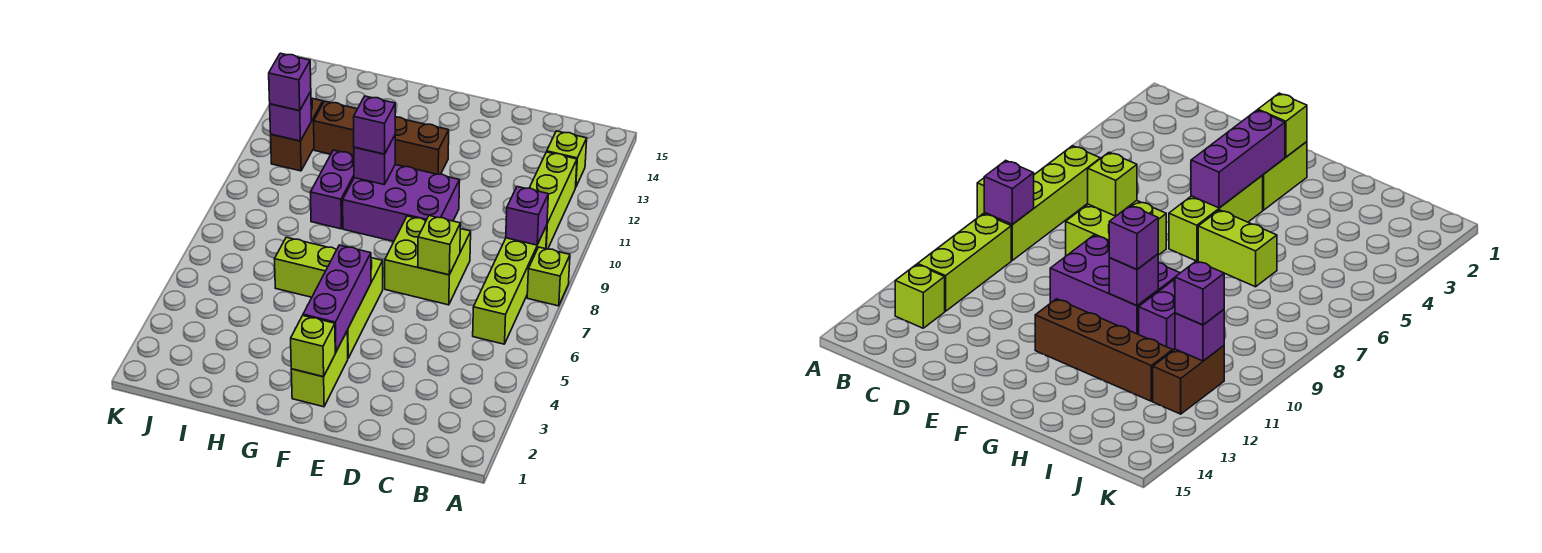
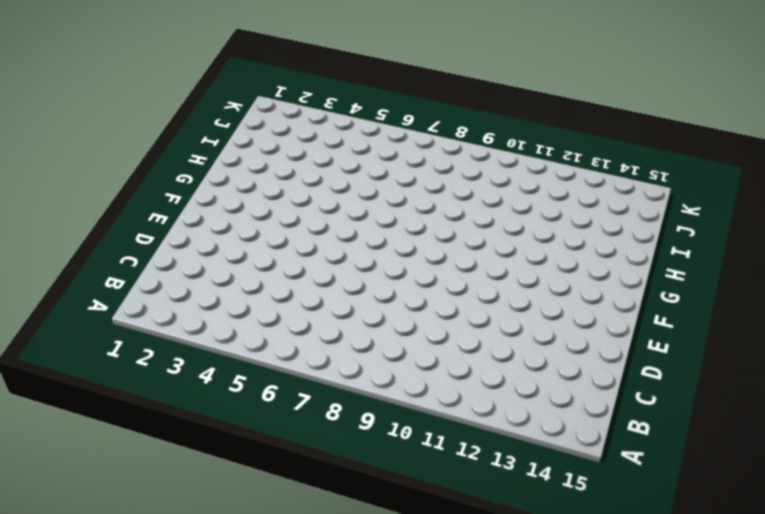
none -> lime brick A8 level 1
none -> lime brick B6:B9 level 1
none -> lime brick B10:B12 level 1

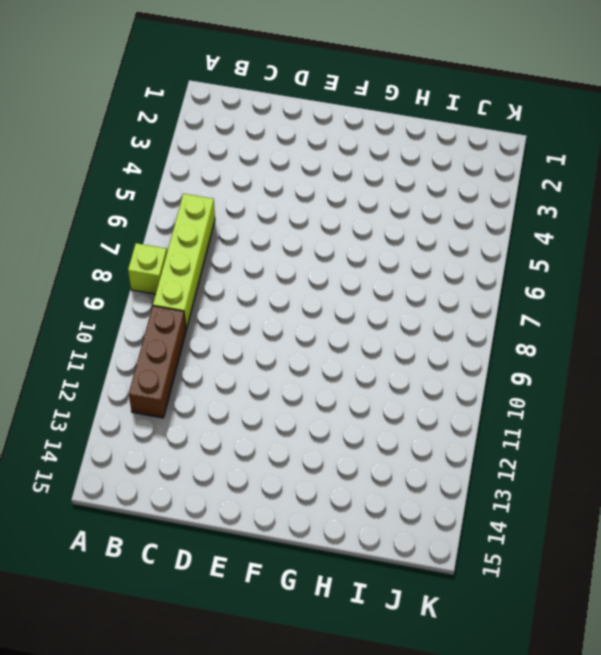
brown brick B10:B12 level 1 -> lime brick B10:B12 level 1
none -> lime brick B13 level 1
none -> lime brick D7:E8 level 1
none -> purple brick E9:G10 level 1

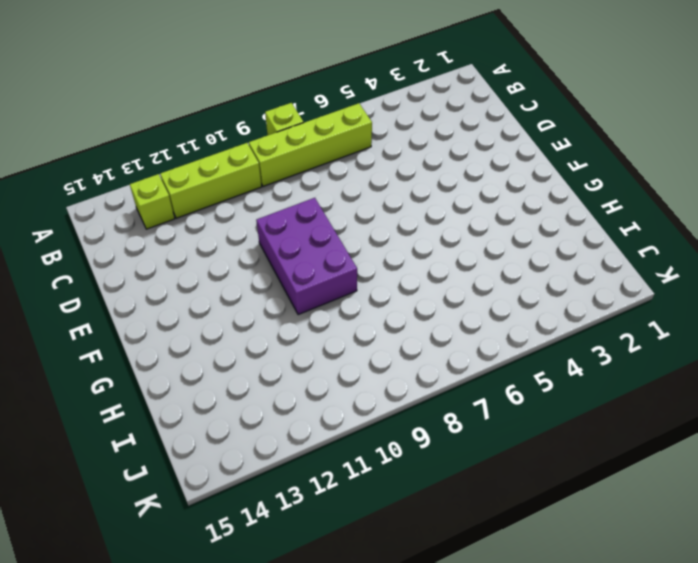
none -> lime brick D7:E8 level 1
none -> lime brick F2:F3 level 1
none -> lime brick F4:F6 level 1

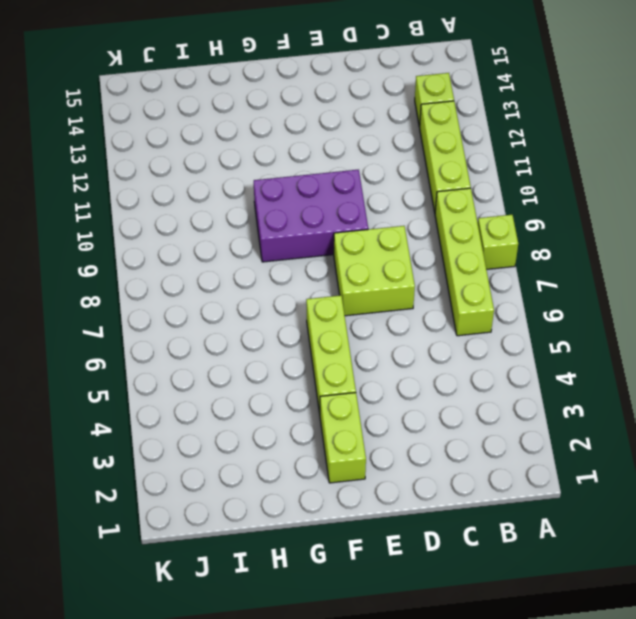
none -> brown brick F12:I12 level 1
none -> lime brick G6:H6 level 1
none -> purple brick H9:H10 level 1

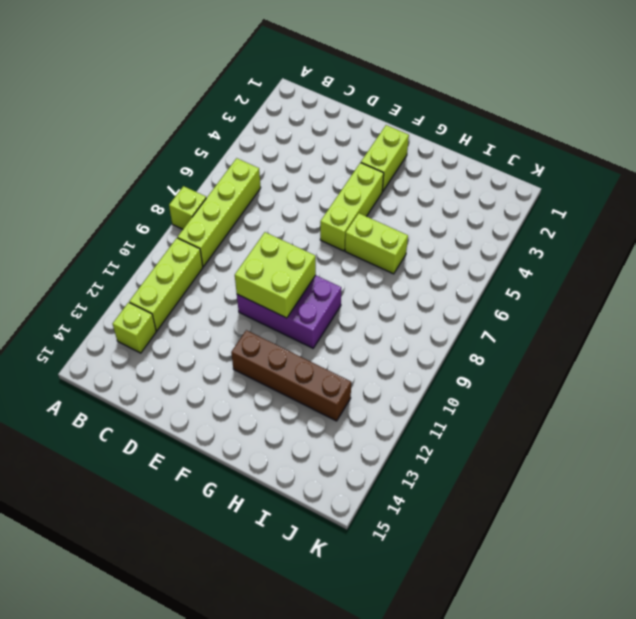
lime brick E9:F10 level 2 -> lime brick D7:E8 level 1
none -> purple brick H9:H10 level 1
none -> brown brick J11:J12 level 1
none -> purple brick B9 level 2

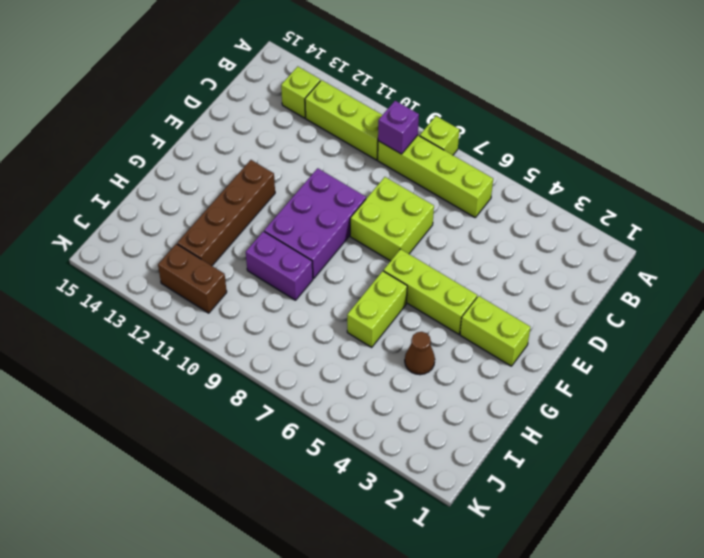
brown cone H4 level 1 -> none
none -> lime brick D7 level 2
none -> lime brick F2 level 2
none -> purple brick F3:F5 level 2

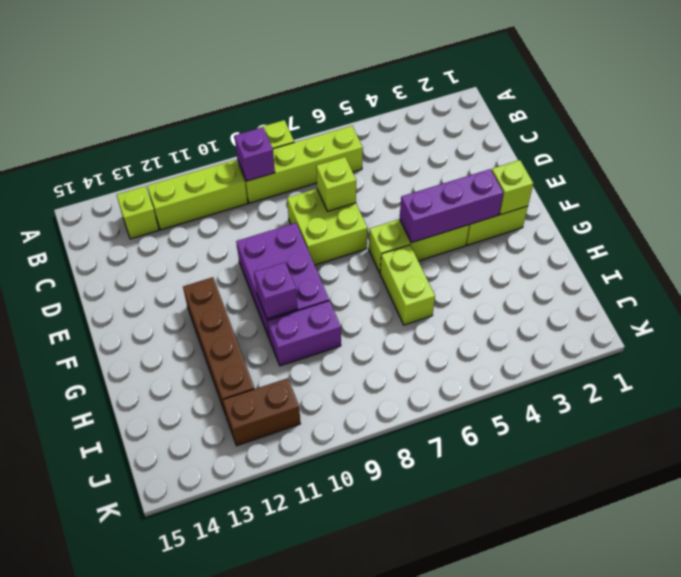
none -> purple brick J11 level 2
none -> purple brick G10 level 3
none -> purple brick J11 level 3

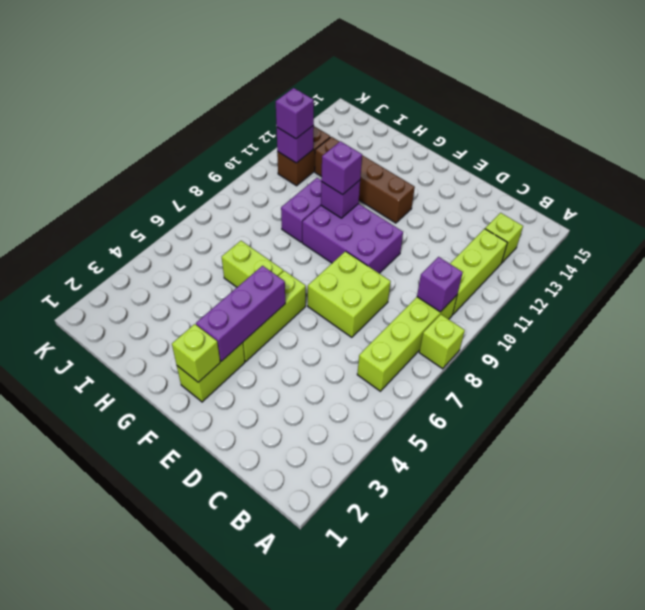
none -> lime brick D7 level 2

